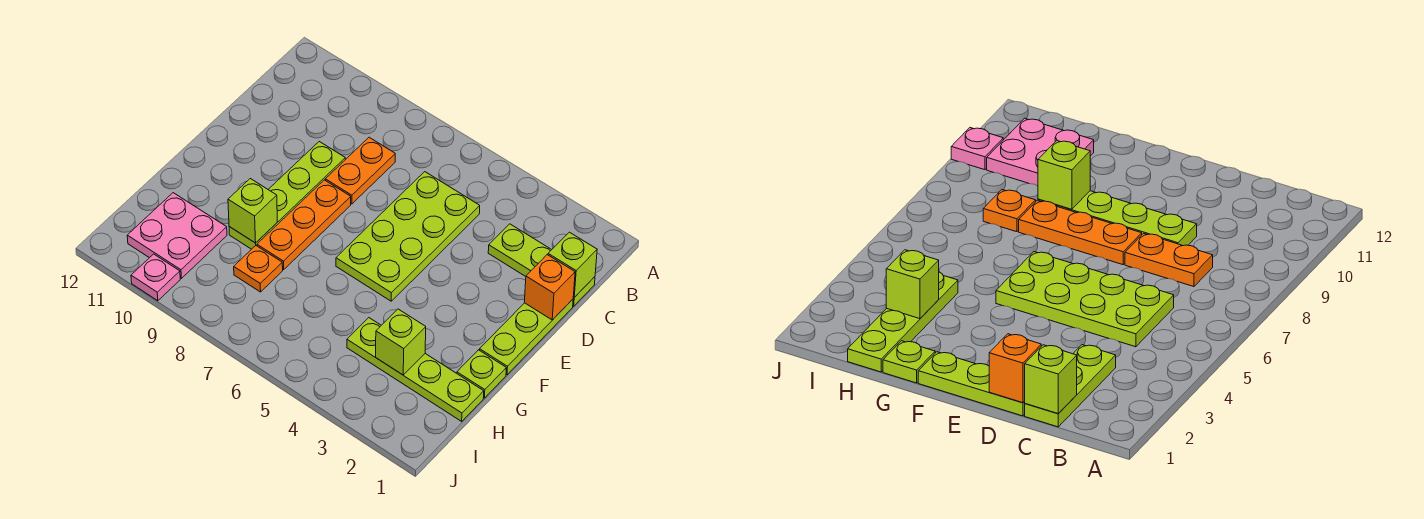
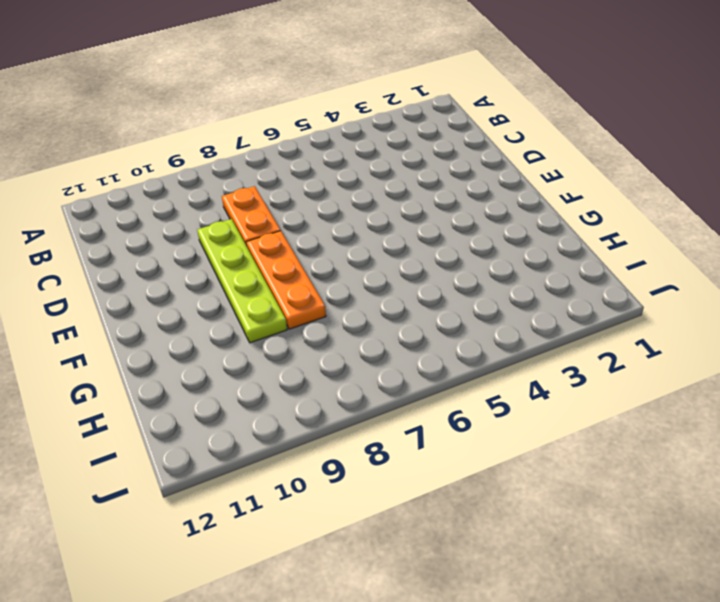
none -> lime plate C1:C3 level 1
none -> lime plate C5:F6 level 1
none -> lime plate D1:F1 level 1

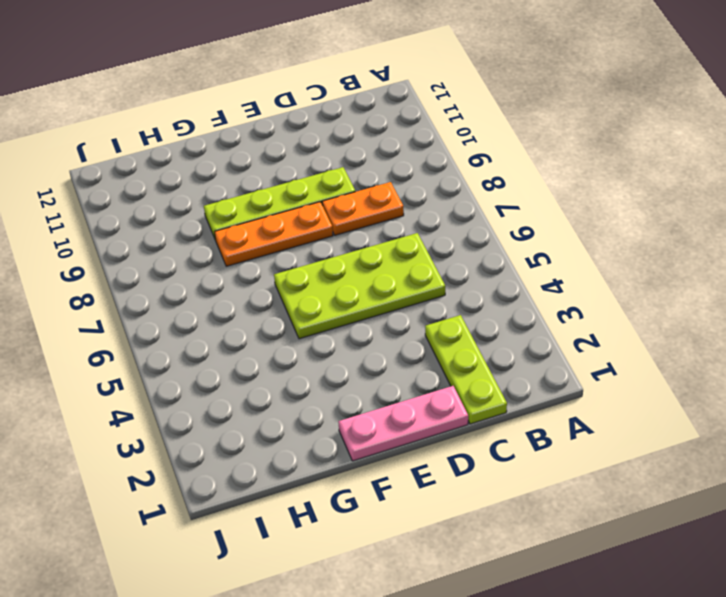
pink plate D1:F1 level 1 -> lime plate D1:F1 level 1
none -> lime plate G1 level 1
none -> lime plate H1:H4 level 1
none -> orange plate H8 level 1

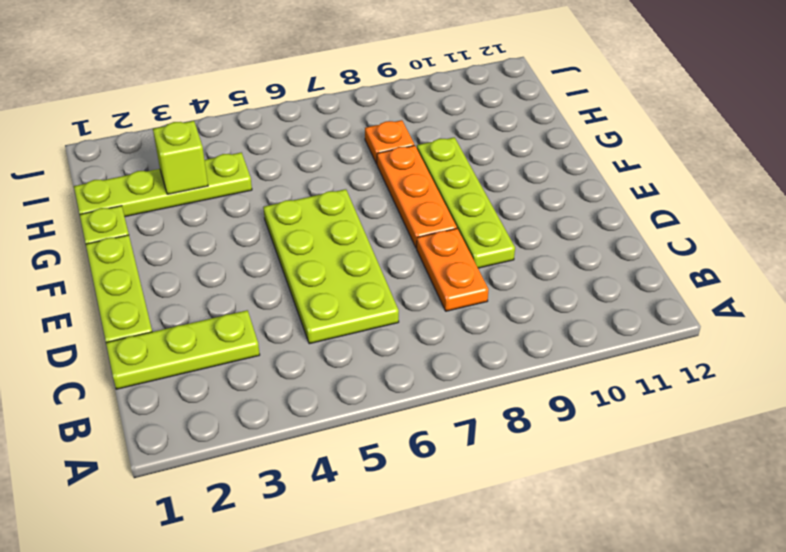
none -> pink plate H10:I11 level 1
none -> pink plate J10 level 1
none -> lime brick C1 level 2

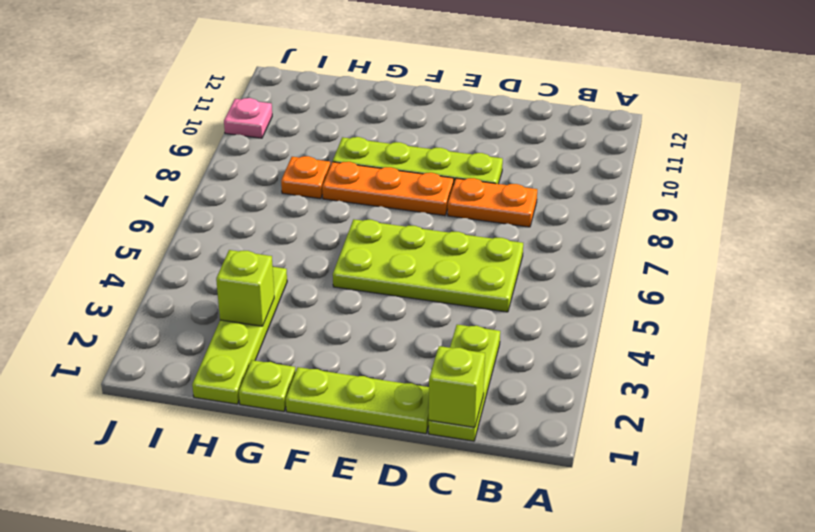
none -> pink plate H10:I11 level 1
none -> orange brick D1 level 2
none -> lime brick G9 level 2

